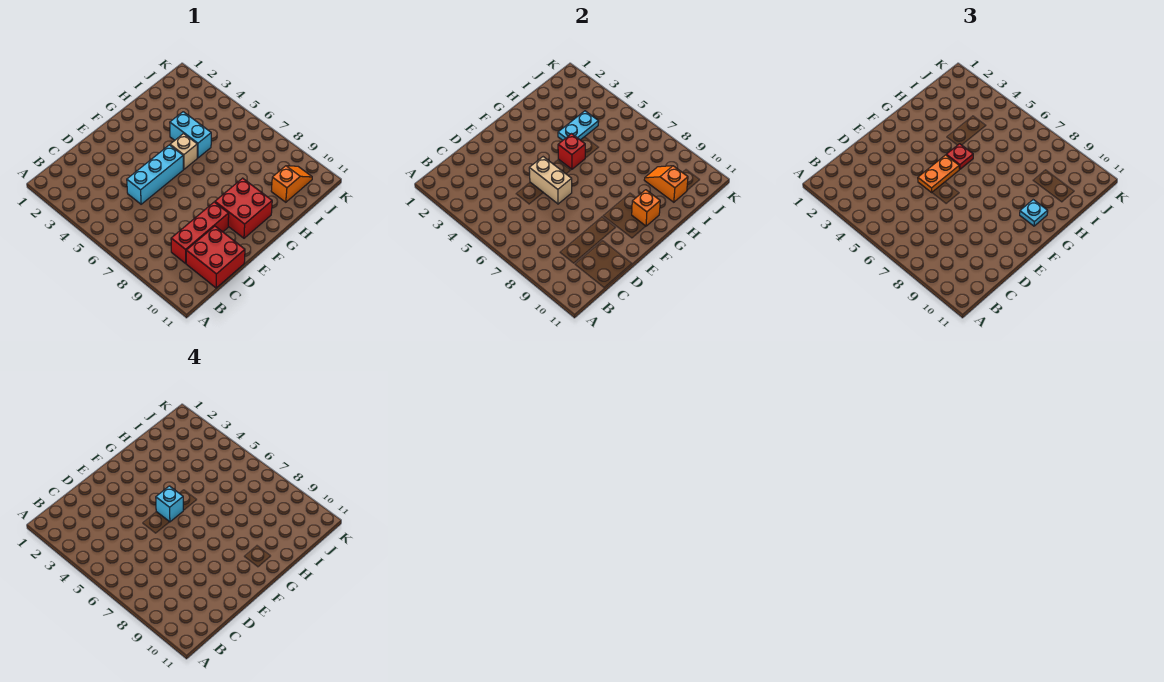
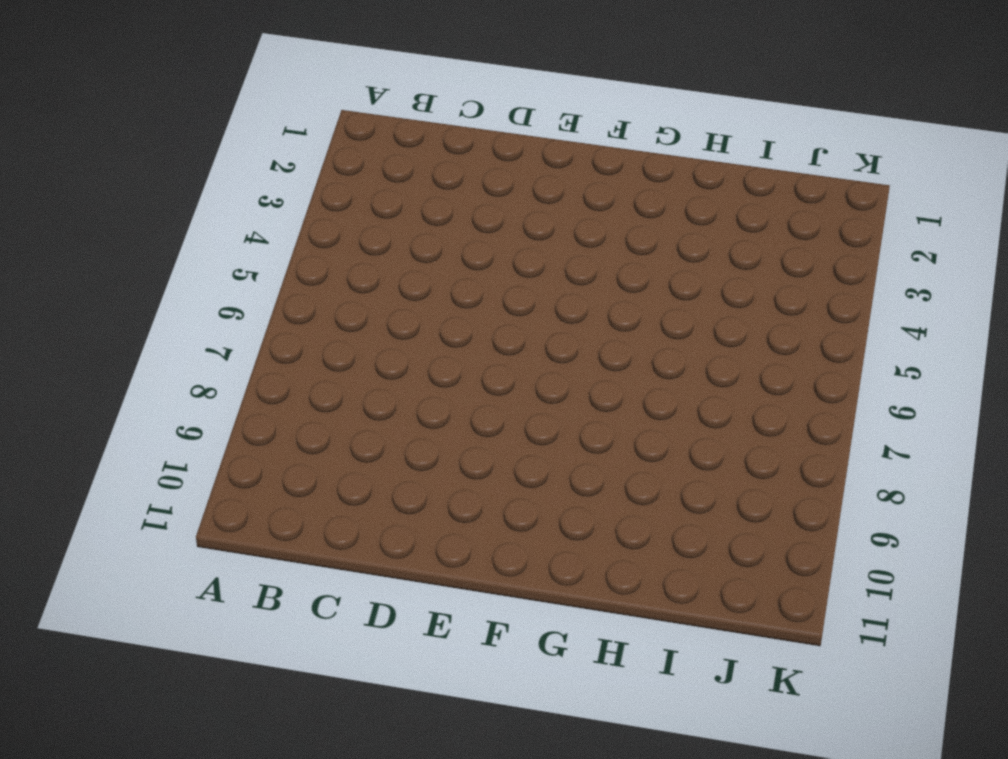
none -> red brick C9:E9 level 1
none -> red brick C10:D11 level 1
none -> cyan brick D5:F5 level 1

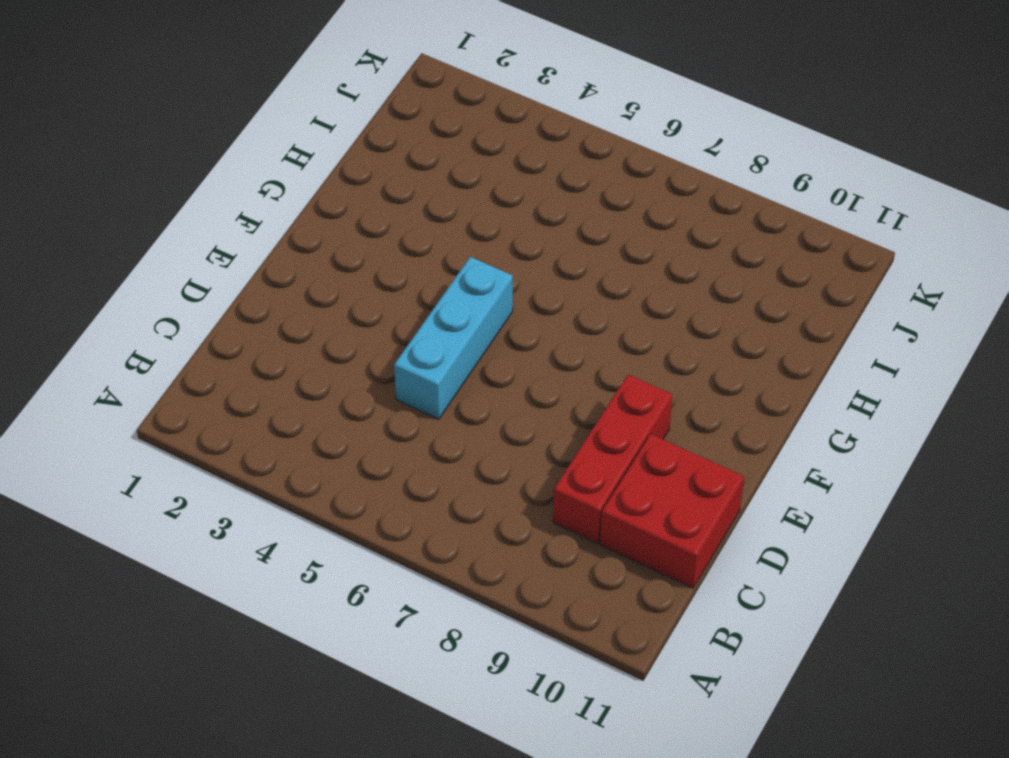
none -> red brick F9:G10 level 1
none -> tan brick G5 level 1
none -> cyan brick H4:H5 level 1

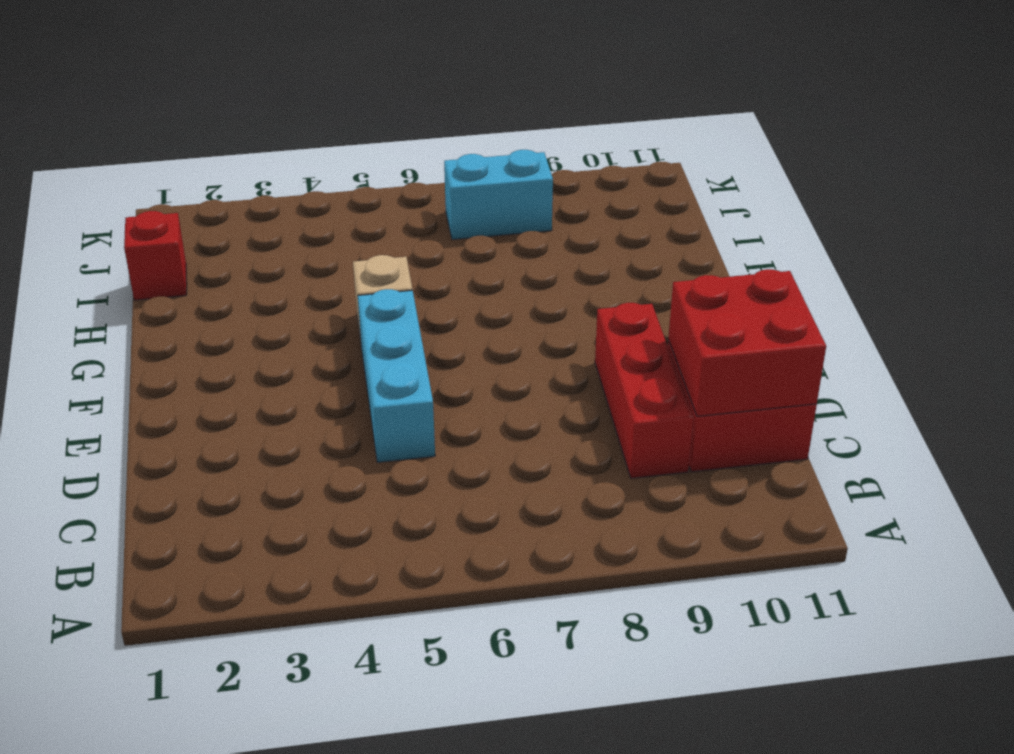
red brick C10:D11 level 2 -> red brick F9:G10 level 1
red brick I1 level 1 -> red brick G5 level 2
cyan brick J7:J8 level 1 -> cyan brick H4:H5 level 1
none -> orange slope I10:J10 level 1 top I
none -> tan brick E5:E6 level 2
none -> orange brick G10 level 2

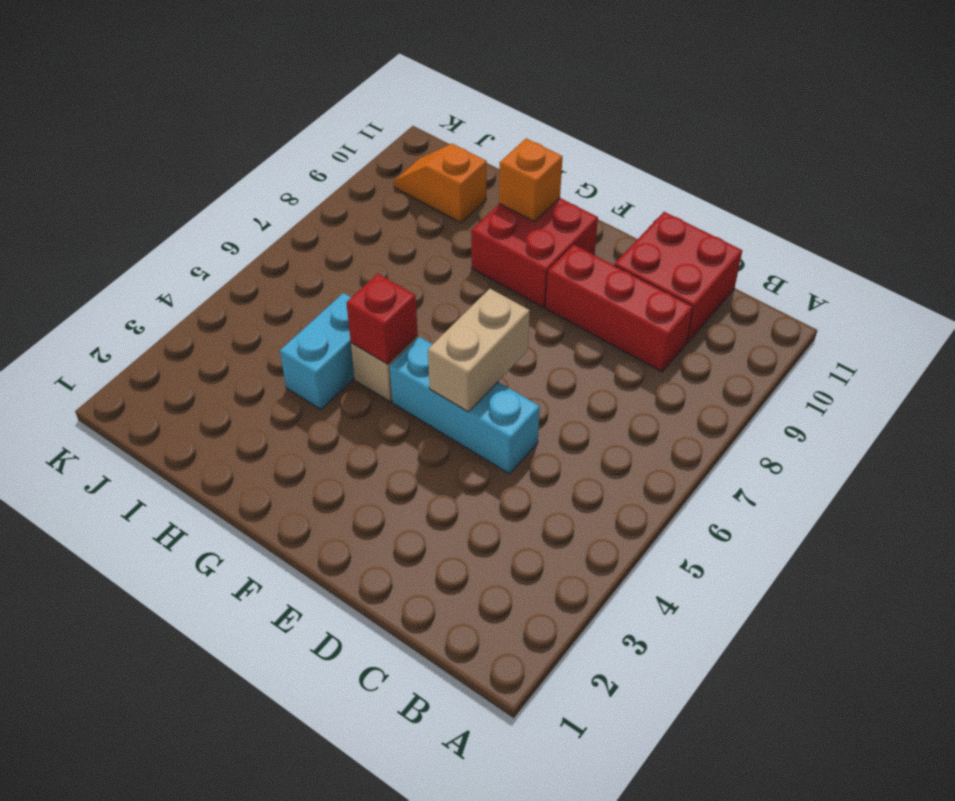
none -> cyan plate H4:I4 level 2
none -> orange slope I9:I10 level 2 top 10
none -> orange plate E5:F5 level 3

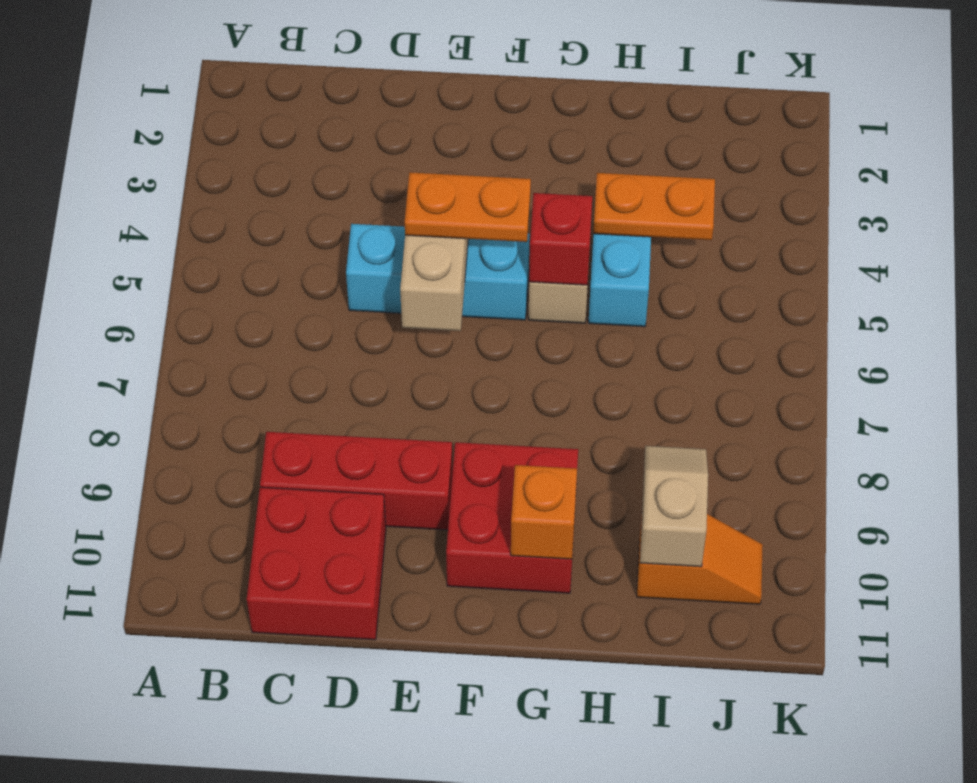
orange plate H4:I4 level 2 -> cyan plate H4:I4 level 2
tan slope I9:I10 level 2 top 10 -> orange slope I9:I10 level 2 top 10
none -> red plate G5 level 3
none -> cyan plate G10 level 3
none -> cyan brick F5 level 4

